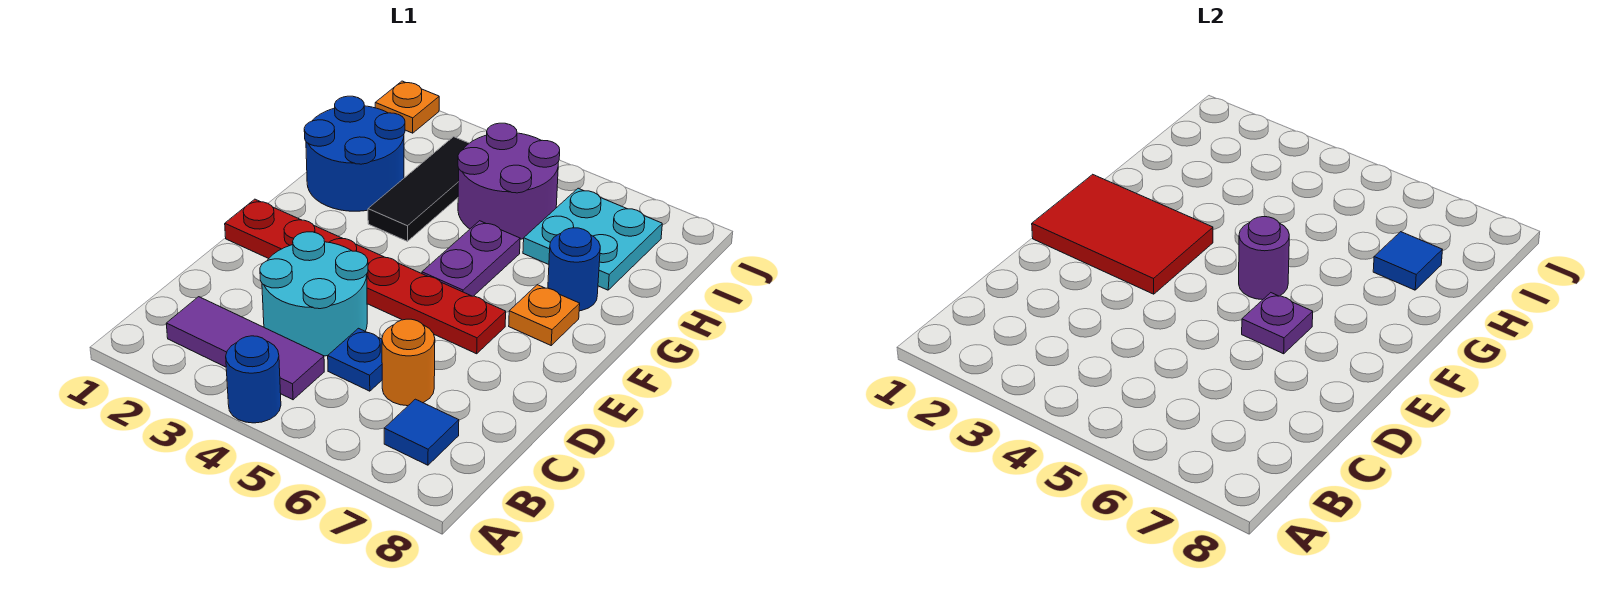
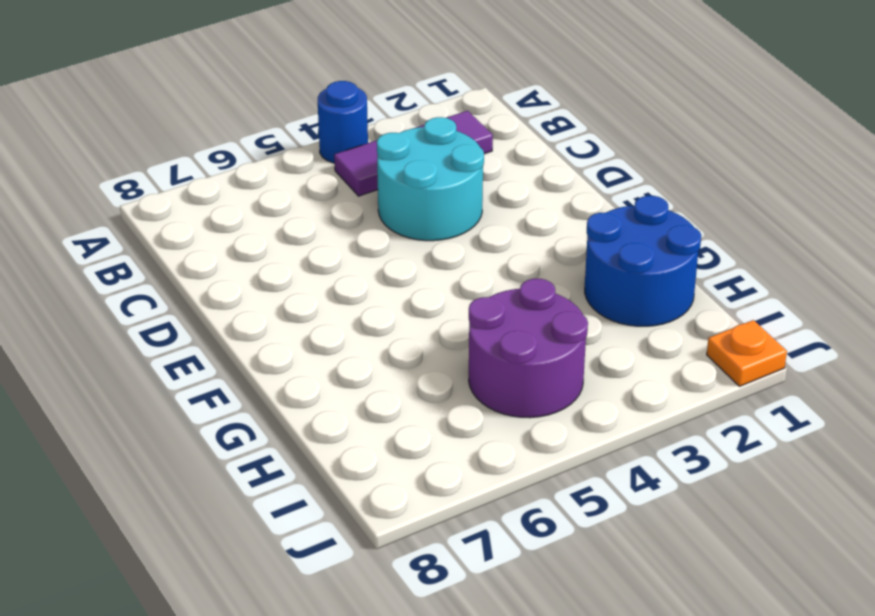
none -> blue tile B7 level 1
none -> blue plate C5 level 1
none -> orange round brick C6 level 1

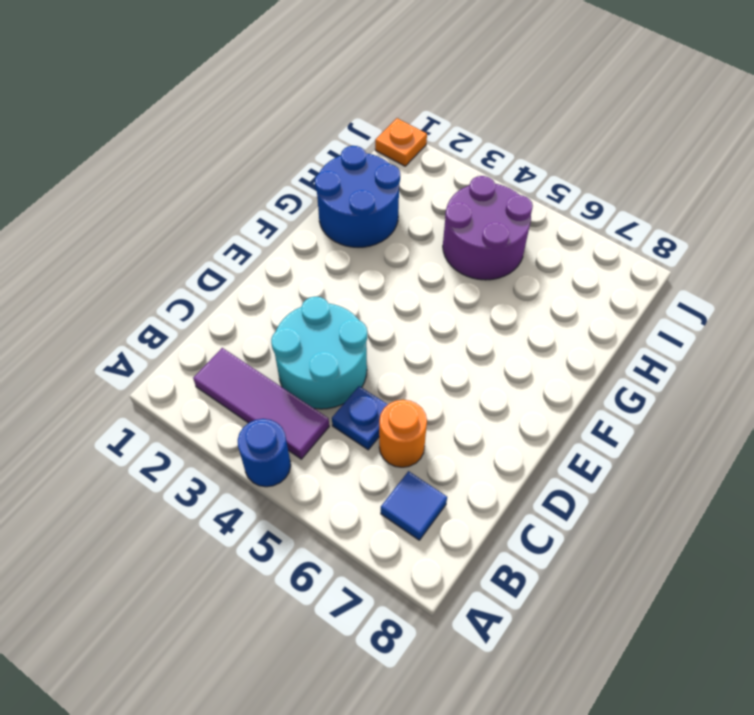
none -> red plate E1:E6 level 1
none -> purple plate F5:G5 level 1
none -> orange plate F7 level 1

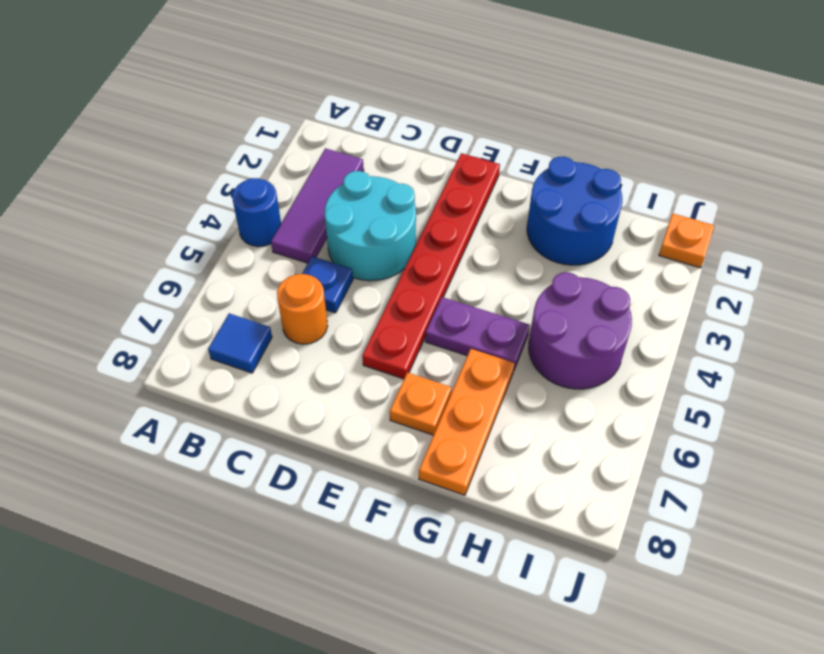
orange plate G6:G8 level 1 -> blue round brick G7 level 1
none -> black tile G3:I3 level 1
none -> cyan plate H6:I7 level 1
none -> red tile E1:F3 level 2

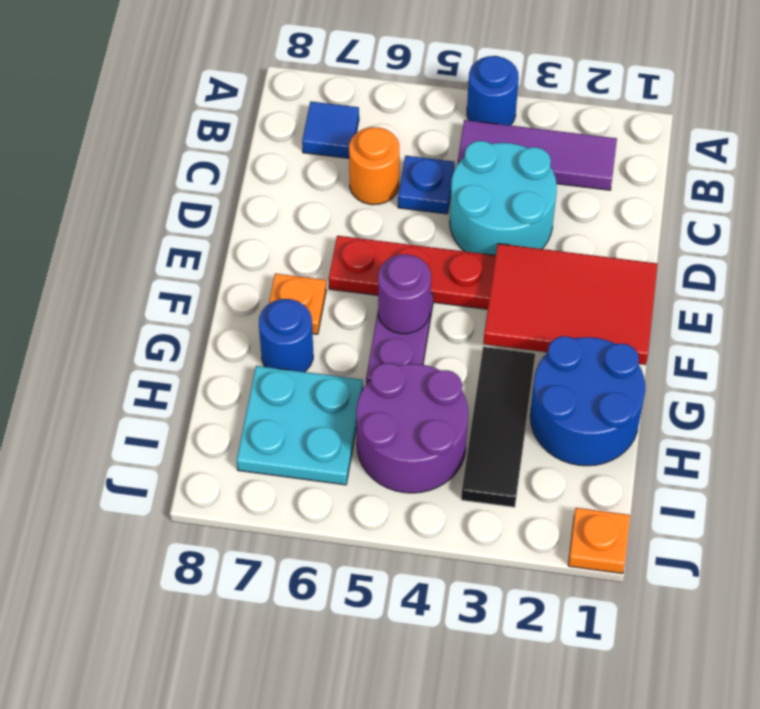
none -> purple plate E6 level 2
none -> blue tile H7 level 2

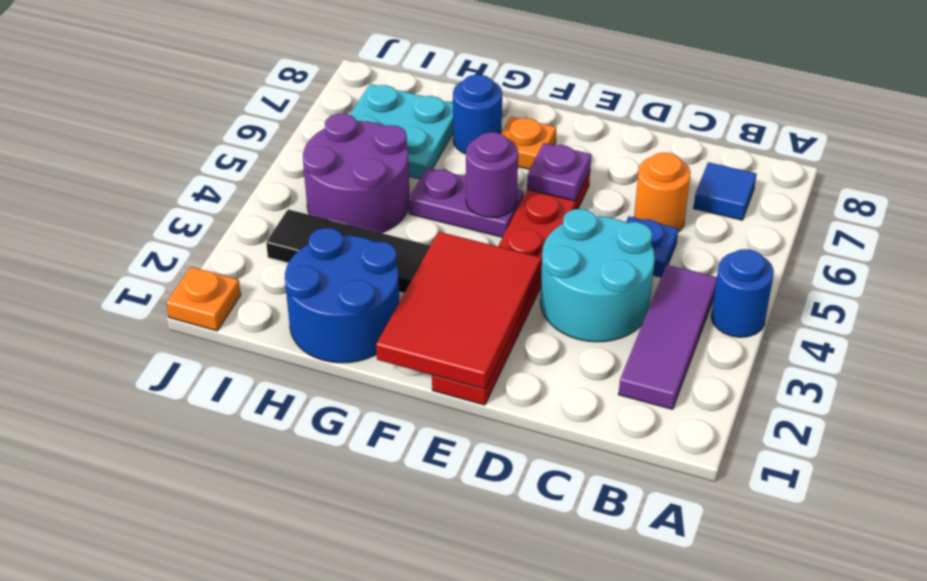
none -> blue tile H7 level 2

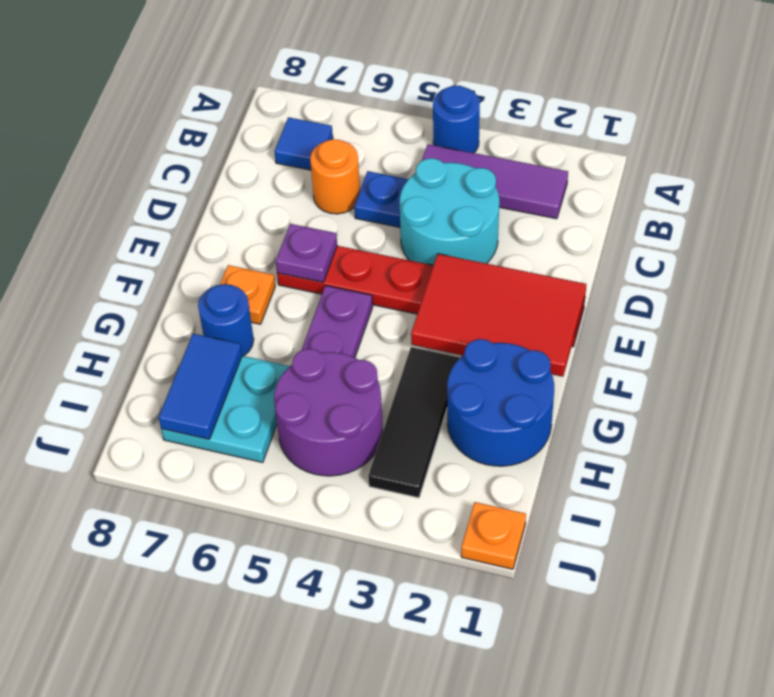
blue tile H7:I7 level 2 -> blue tile H7 level 2
none -> purple round brick F5 level 2

